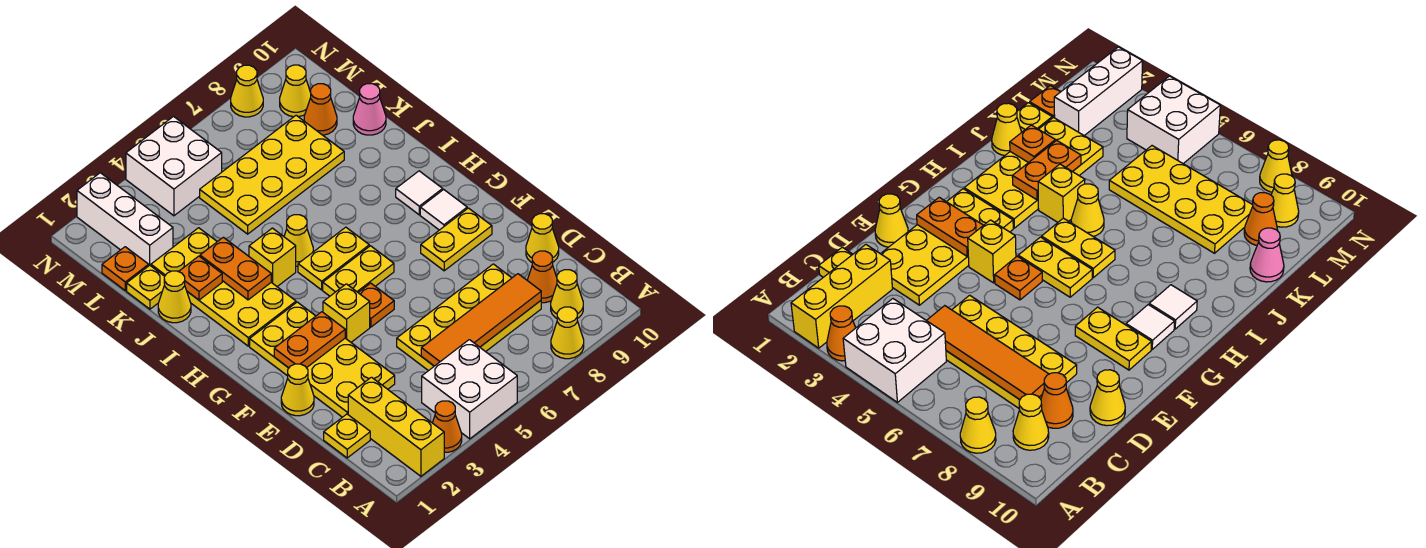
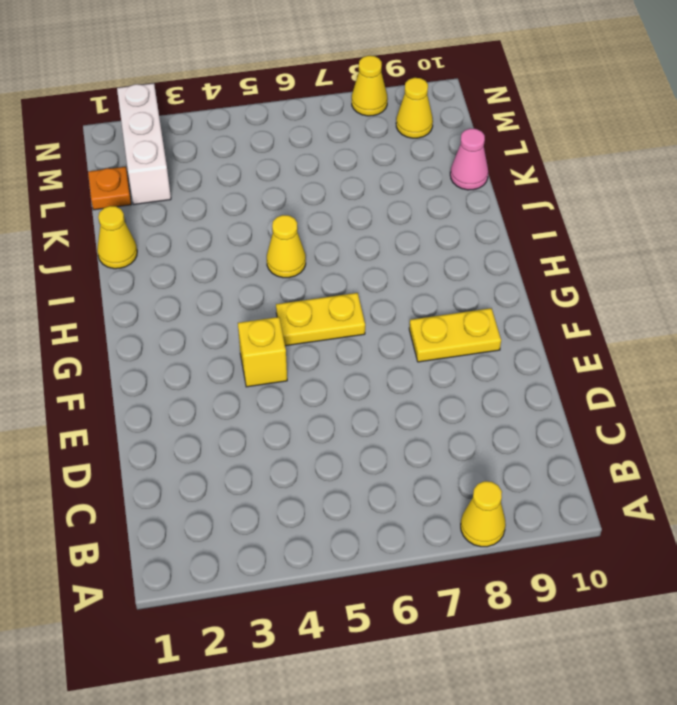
none -> yellow brick A2:C2 level 1
none -> orange cone A3 level 1
none -> white brick A4:B5 level 1
none -> yellow cone B9 level 1

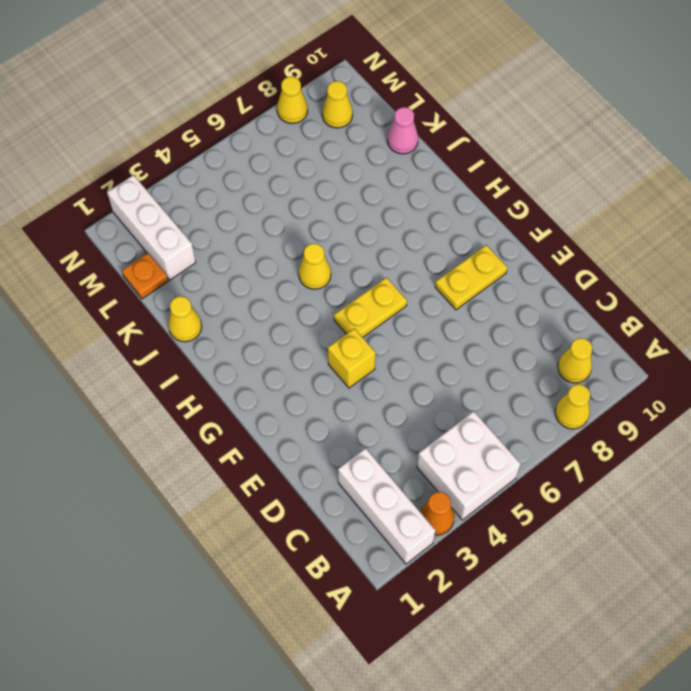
white brick A2:C2 level 1 -> yellow brick A2:C2 level 1
none -> yellow plate C1 level 1
none -> yellow plate C5:D8 level 1
none -> orange cone C9 level 1
none -> yellow plate D2:G3 level 1

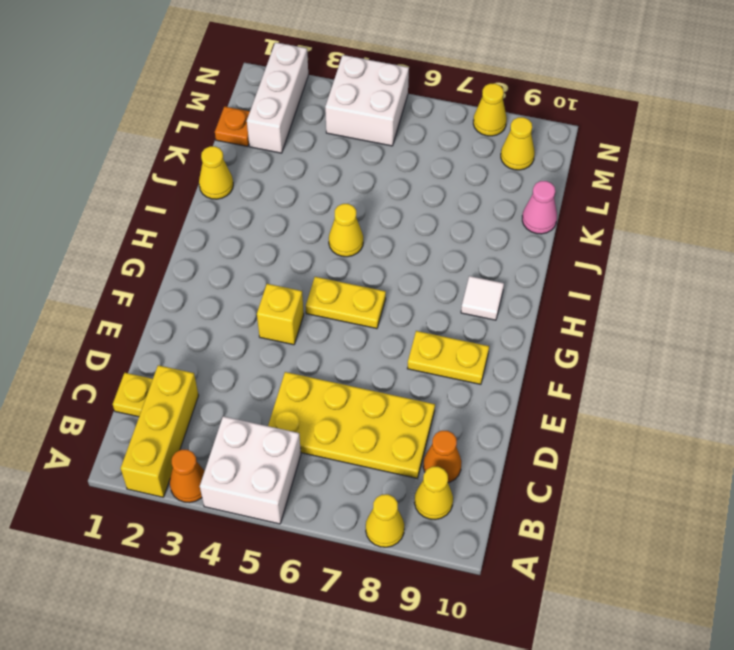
none -> yellow plate D2:G3 level 1
none -> yellow cone D10 level 1
none -> yellow cone E1 level 1
none -> orange plate F5 level 1

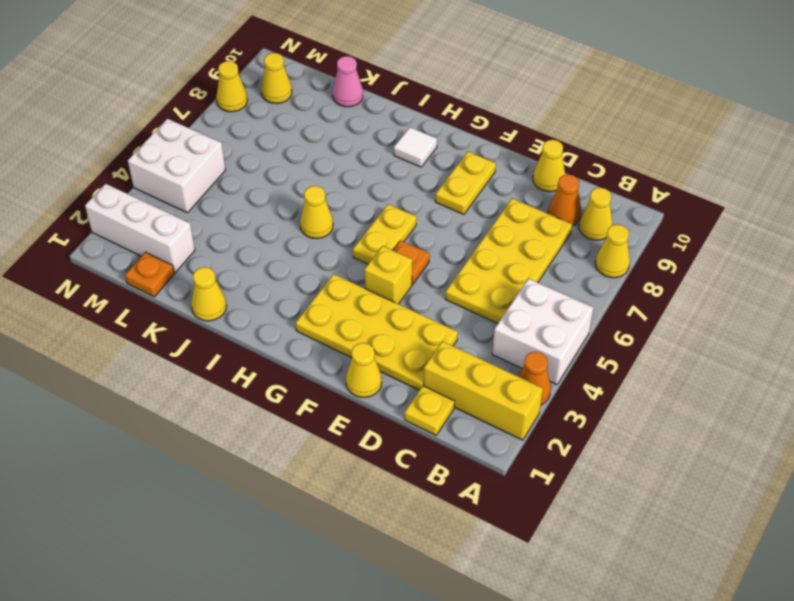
none -> white tile G9 level 1
none -> yellow plate H2:K3 level 1
none -> yellow plate H5:H6 level 1
none -> yellow brick I4 level 1

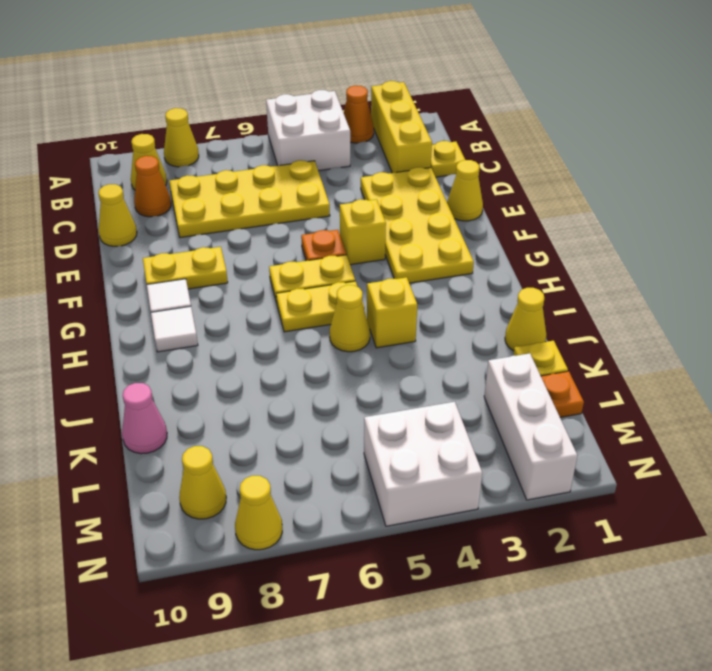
none -> yellow plate H2:K3 level 1
none -> yellow plate K5:L8 level 1
none -> orange cone L9 level 1
none -> orange tile C5:C8 level 2

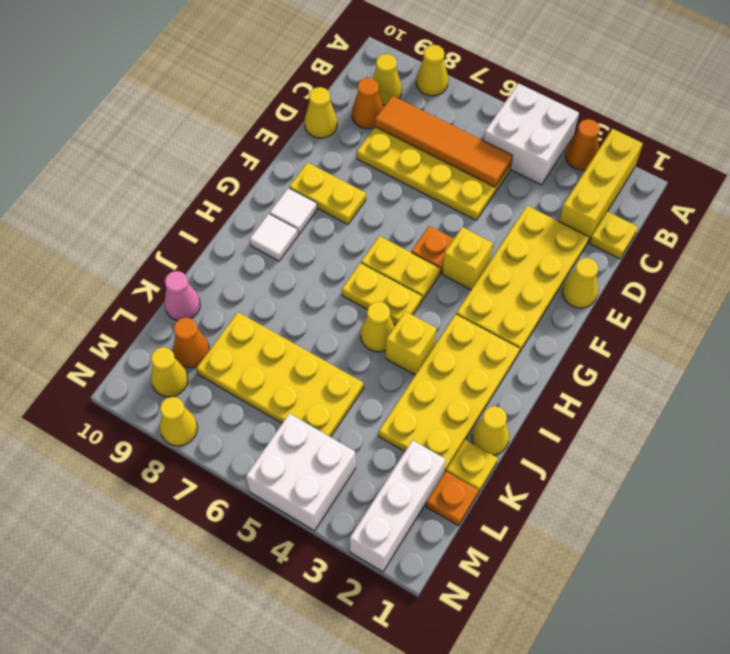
none -> orange plate F2:F3 level 2
none -> orange plate I3:J3 level 2
none -> orange plate J2 level 2

